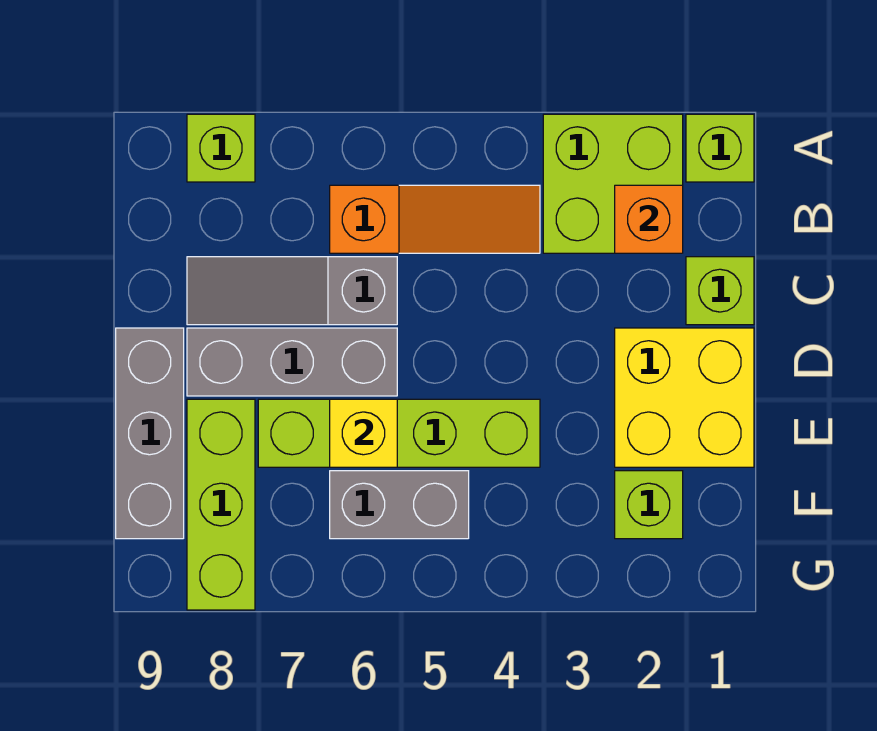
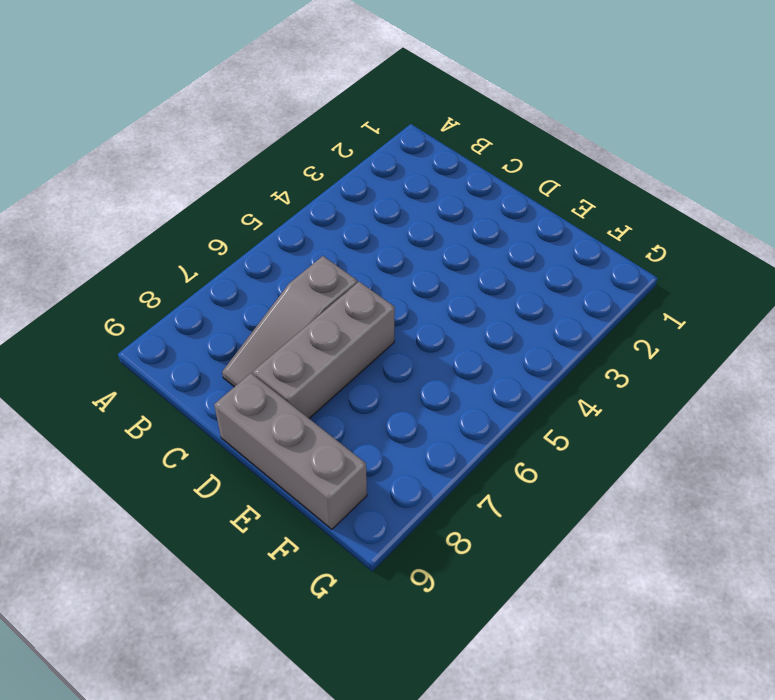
none -> lime brick A1 level 1
none -> lime brick A2:B3 level 1
none -> lime brick A8 level 1

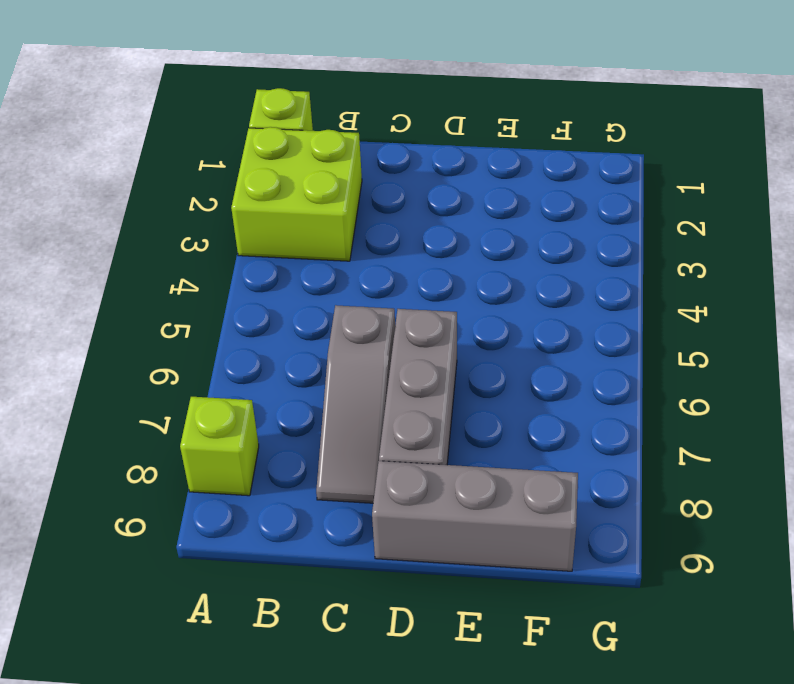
none -> orange slope B4:B6 level 1 top 6
none -> lime brick C1 level 1
none -> yellow brick D1:E2 level 1

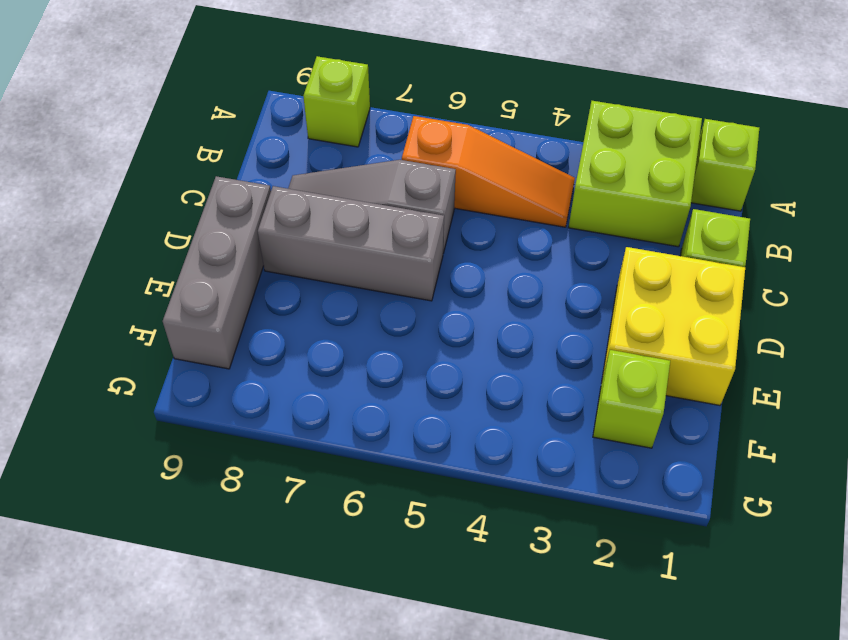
none -> lime brick E4:E7 level 1
none -> lime brick E8:G8 level 1
none -> grey brick F5:F6 level 1

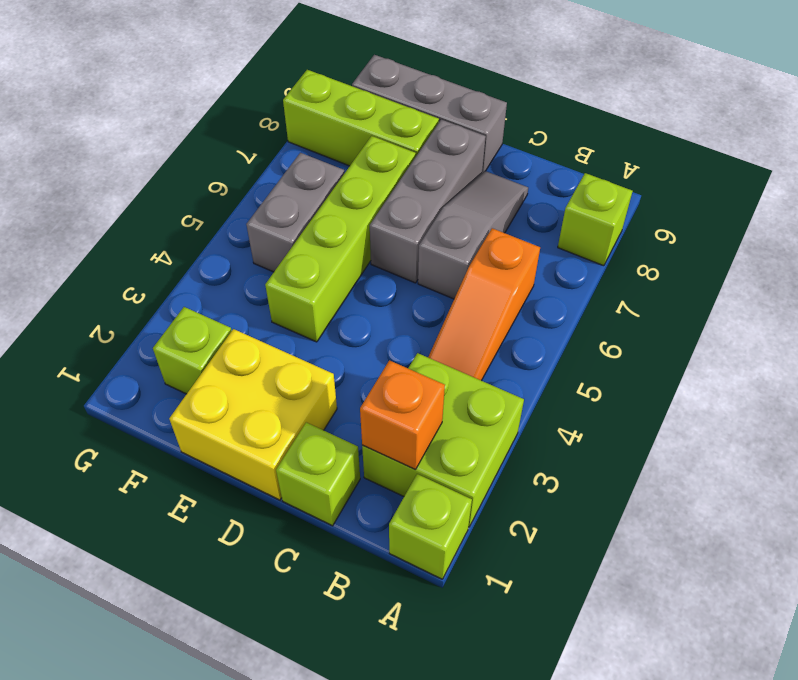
none -> yellow brick E6 level 2

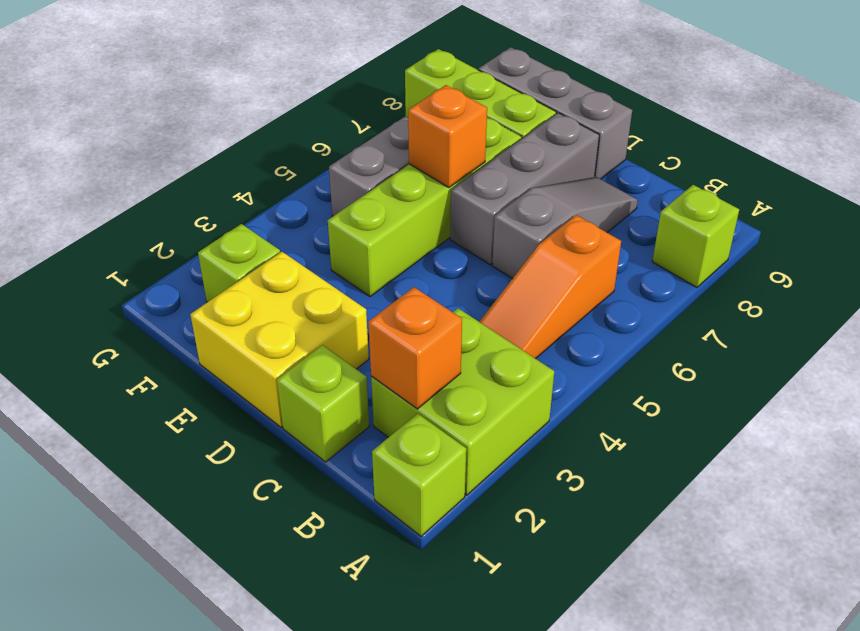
orange brick E6 level 2 -> yellow brick E6 level 2

